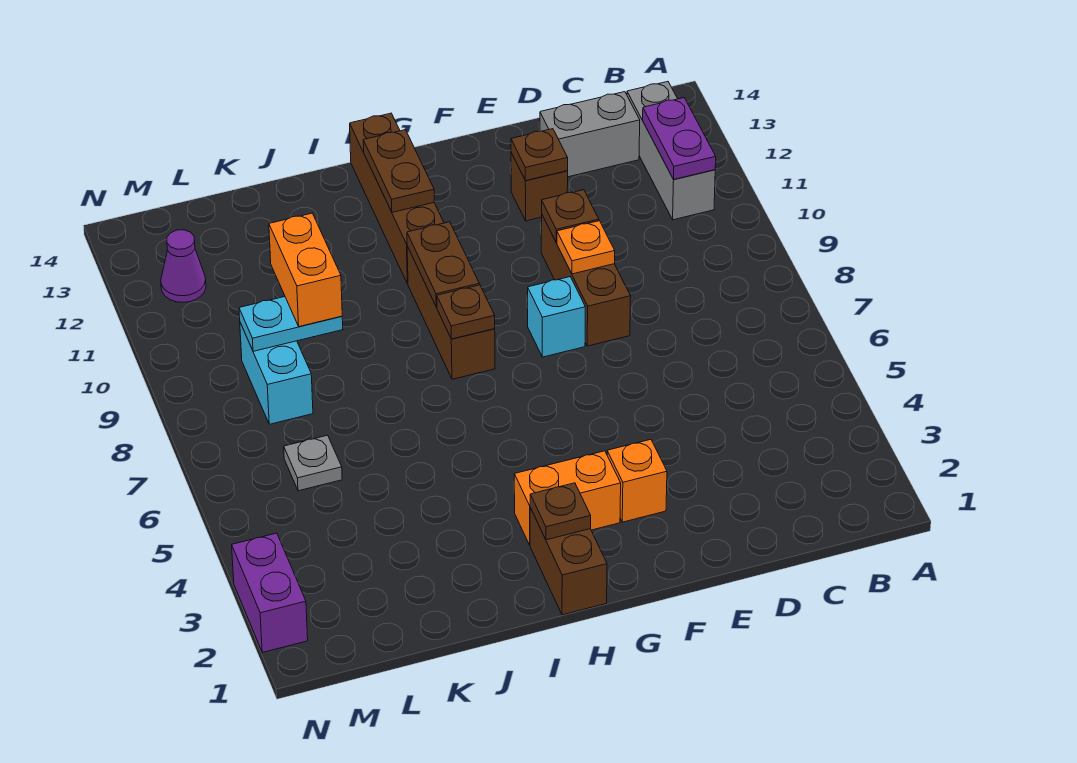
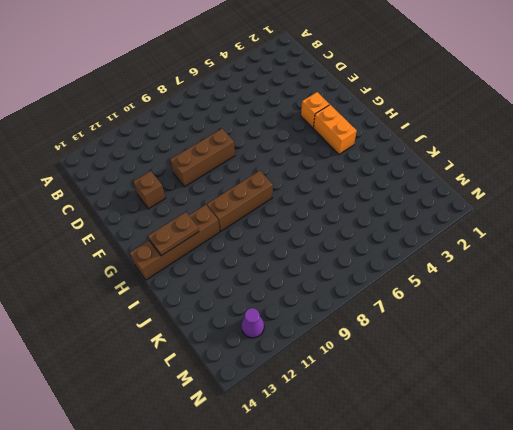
none -> grey brick B11:B13 level 1
none -> grey brick C13:D13 level 1
none -> cyan brick F8 level 1

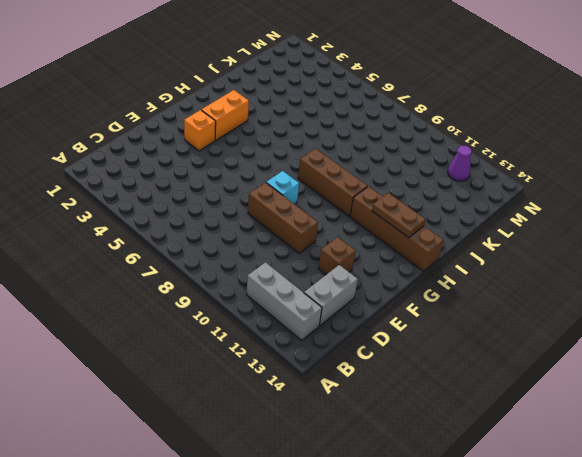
none -> brown brick H1:H2 level 1
none -> grey plate L6 level 1
none -> cyan brick L8:L9 level 1

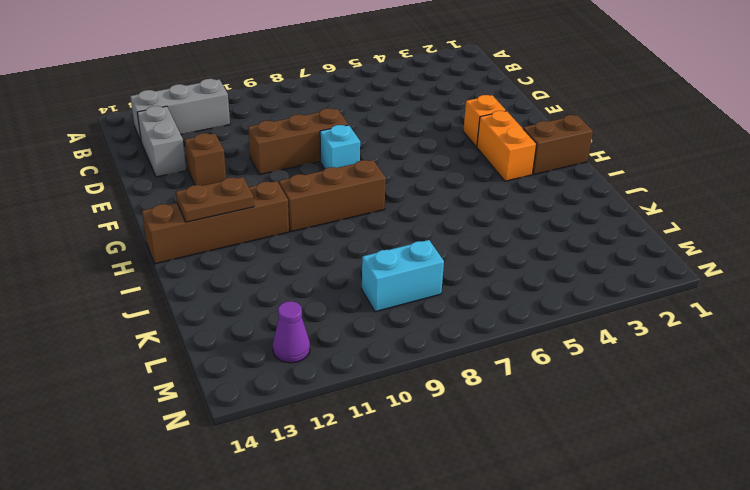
none -> grey plate L6 level 1
none -> purple brick N2:N3 level 1
none -> purple plate B11:B12 level 2

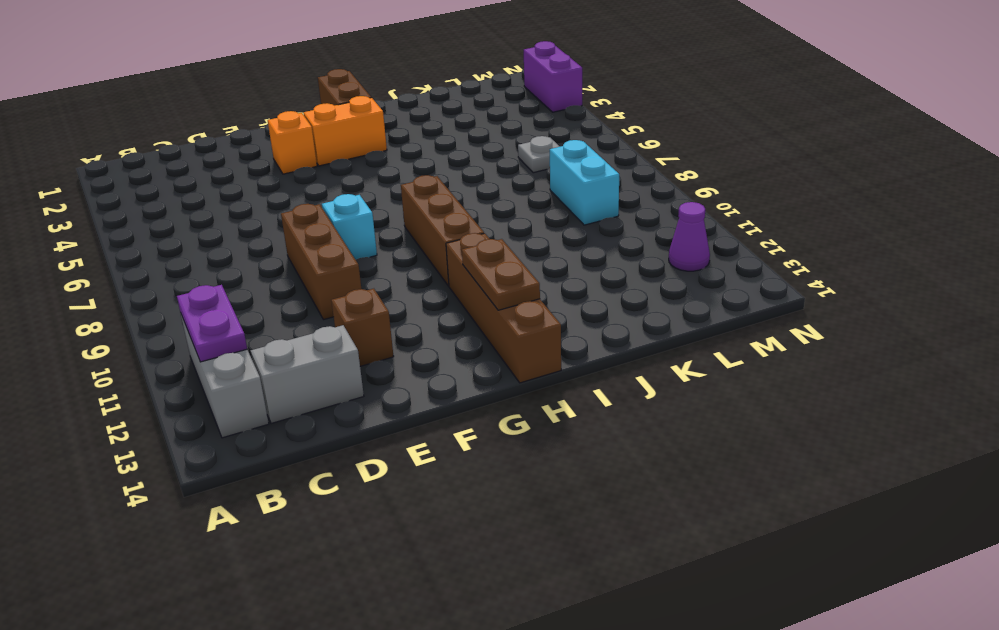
none -> orange plate E9 level 2
none -> brown plate E10 level 2
none -> brown plate E12 level 2

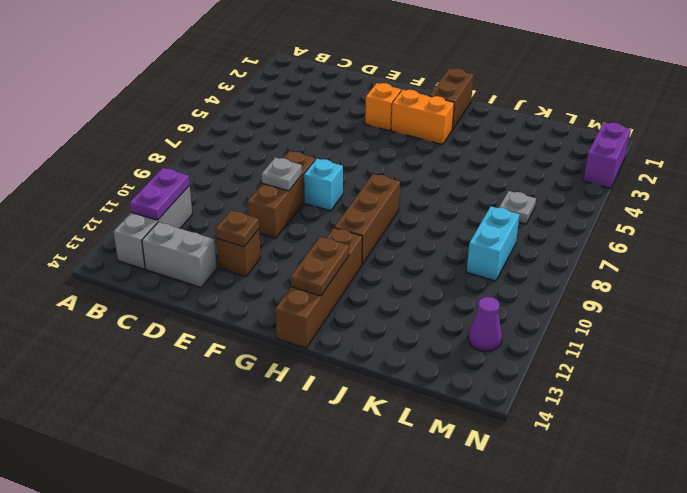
grey plate E9 level 2 -> orange plate E9 level 2
none -> brown plate E10 level 2
none -> brown plate H2 level 2
none -> brown plate H8 level 2

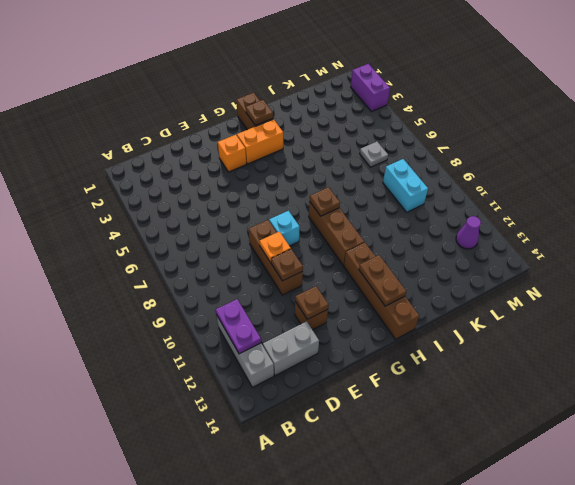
none -> brown plate H9:H10 level 2
none -> cyan plate K9:L9 level 2
none -> orange brick K9:K10 level 3

